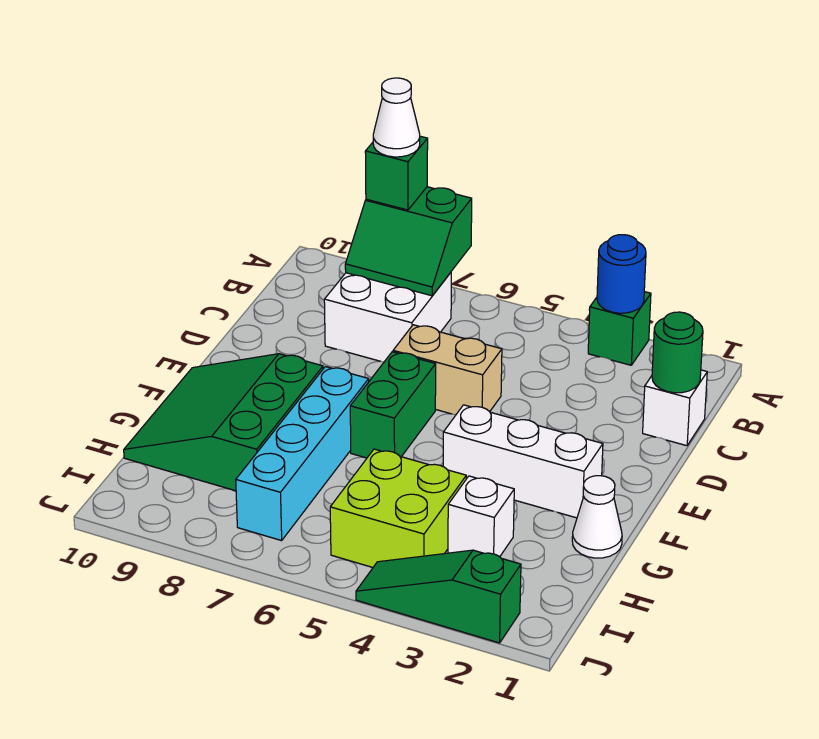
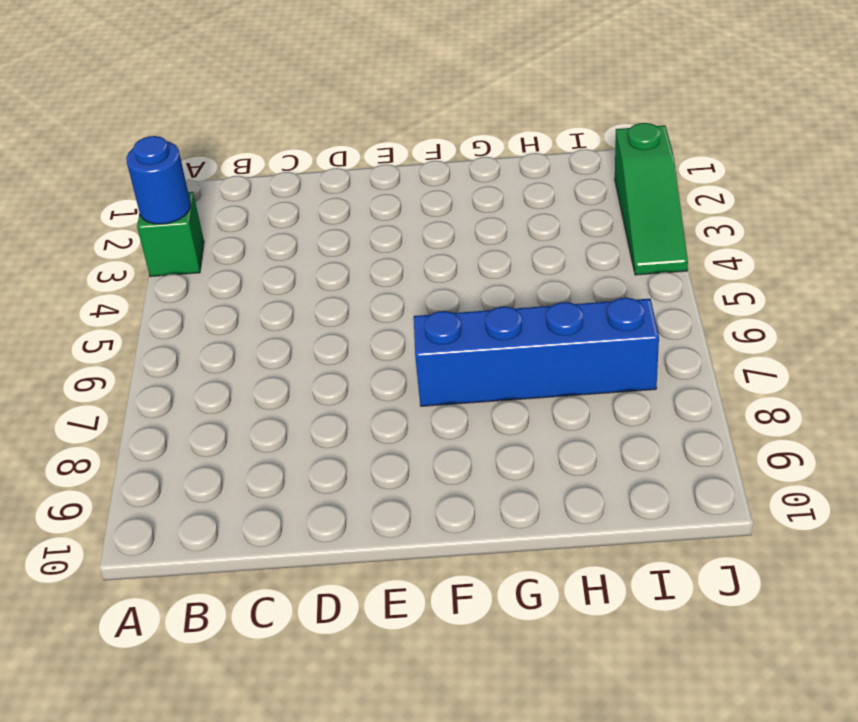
blue brick F7:I7 level 1 -> cyan brick F7:I7 level 1
none -> white brick B7:C8 level 1
none -> white brick C1 level 1
none -> tan brick D5:D6 level 1

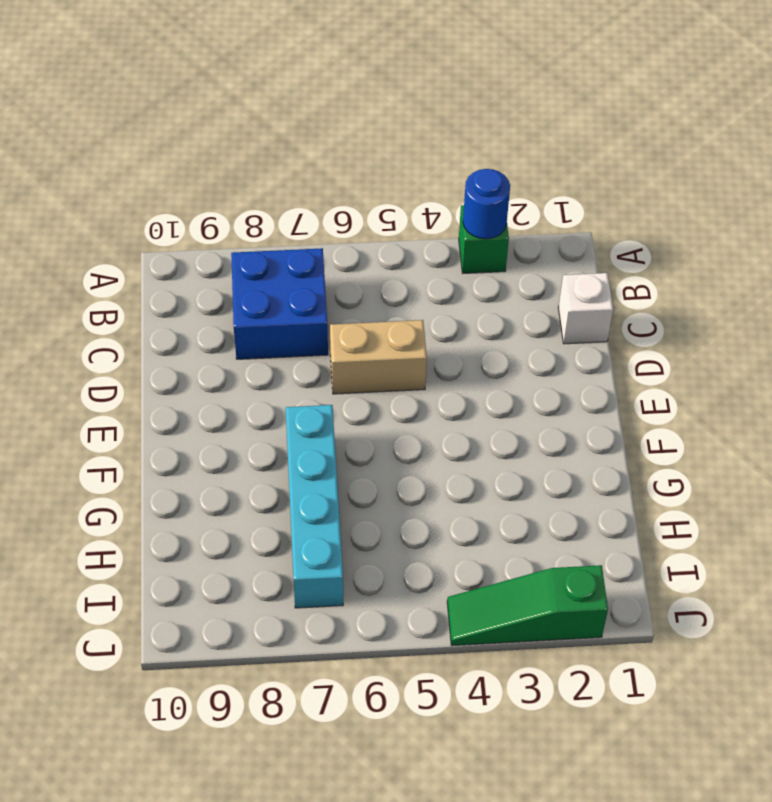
blue brick B7:C8 level 1 -> white brick B7:C8 level 1
none -> green brick E6:F6 level 1
none -> white brick F2:F4 level 1
none -> green slope F8:H10 level 1 top 8

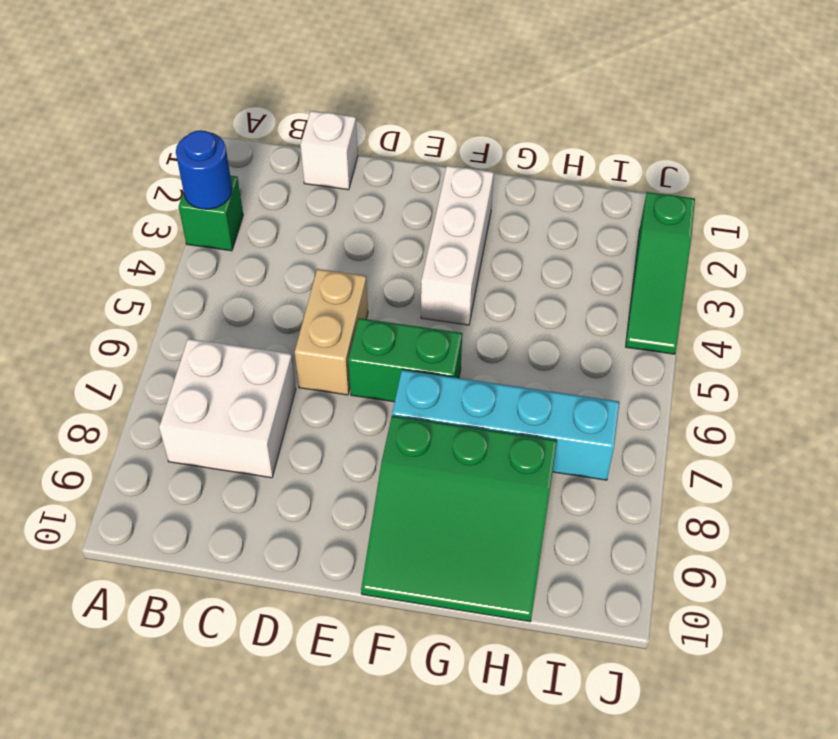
none -> white cone G1 level 1
none -> white brick H3 level 1
none -> lime brick H4:I5 level 1

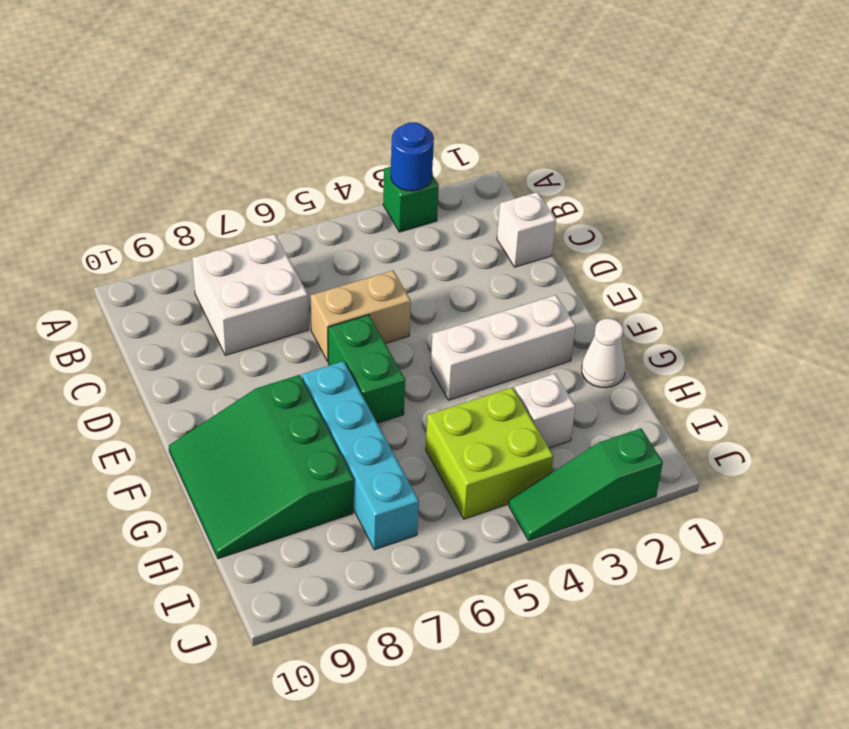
none -> green slope A7:B8 level 2 top A
none -> green round brick C1 level 2
none -> green brick A8 level 3

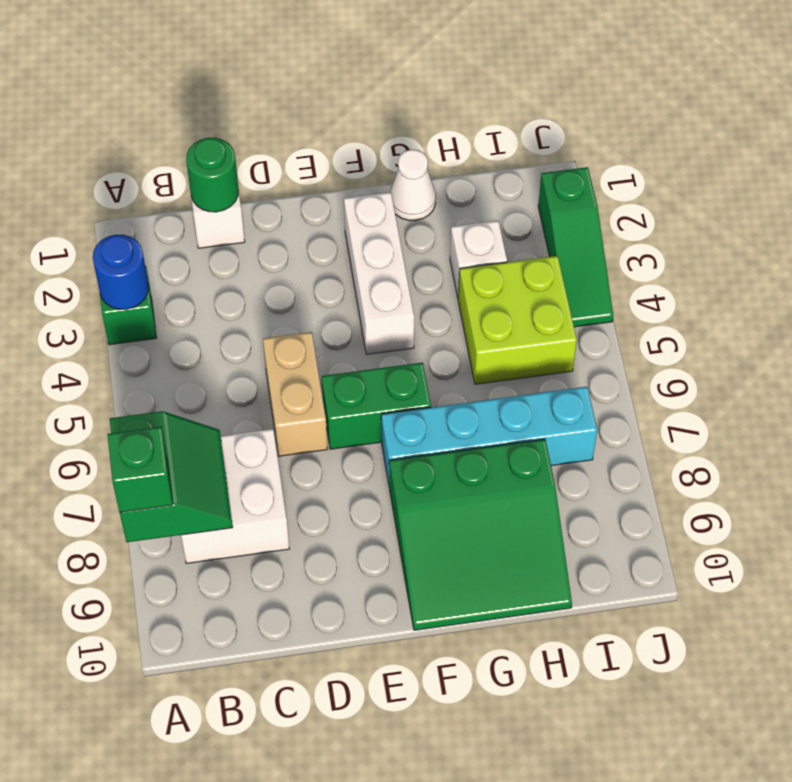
none -> white cone A8 level 4

